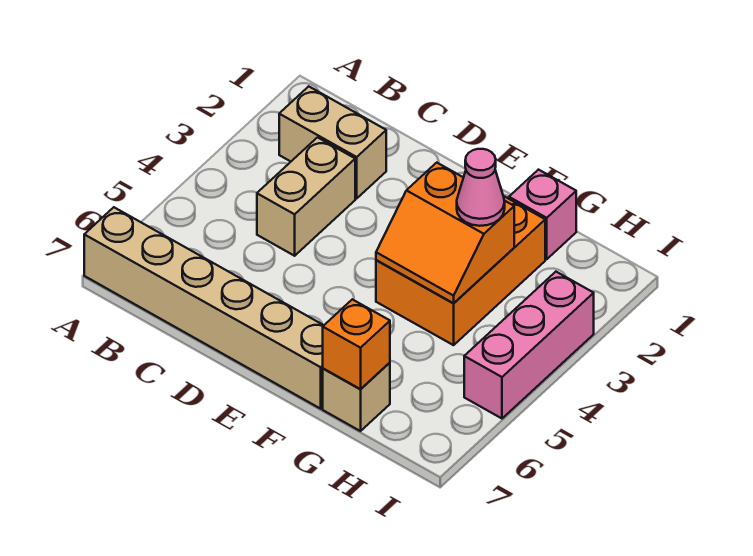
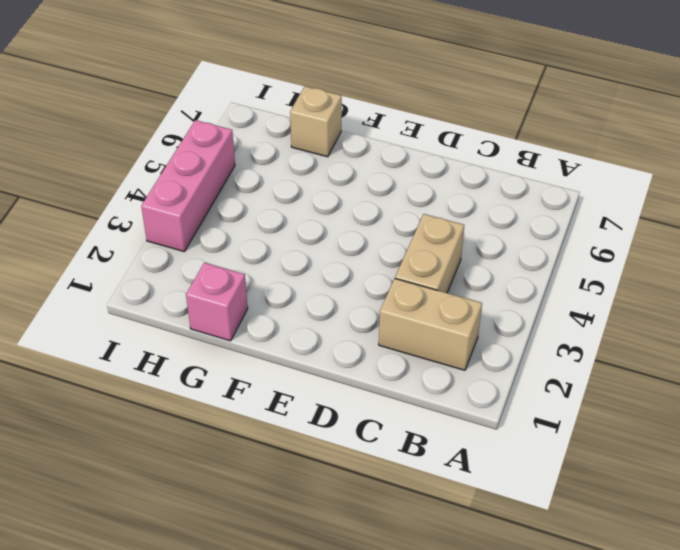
none -> tan brick A7:F7 level 1
none -> orange brick F2:G4 level 1

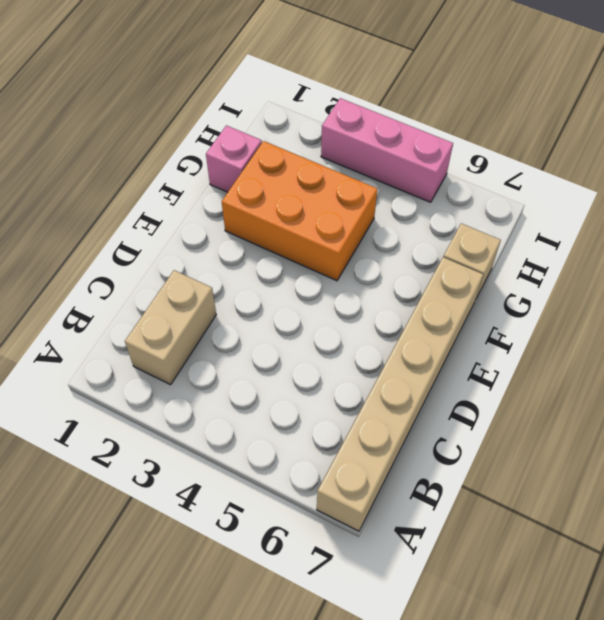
none -> tan brick C3:C4 level 1
none -> orange slope F3:G4 level 2 top 3

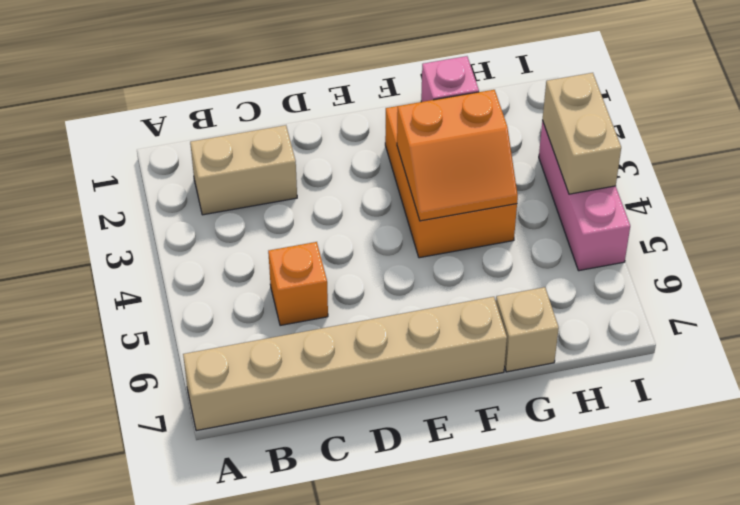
orange brick C5 level 1 -> orange brick G7 level 2
tan brick I3:I4 level 2 -> tan brick C3:C4 level 1
none -> pink cone G3 level 3

